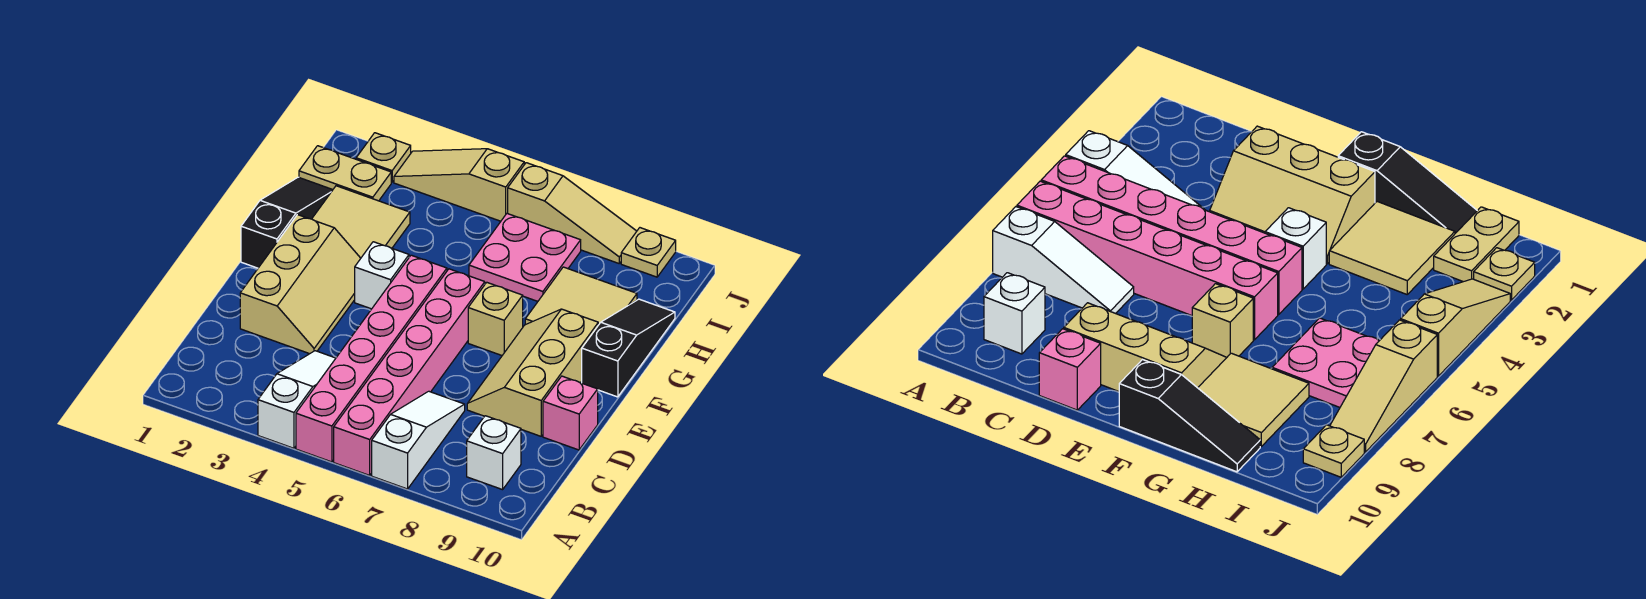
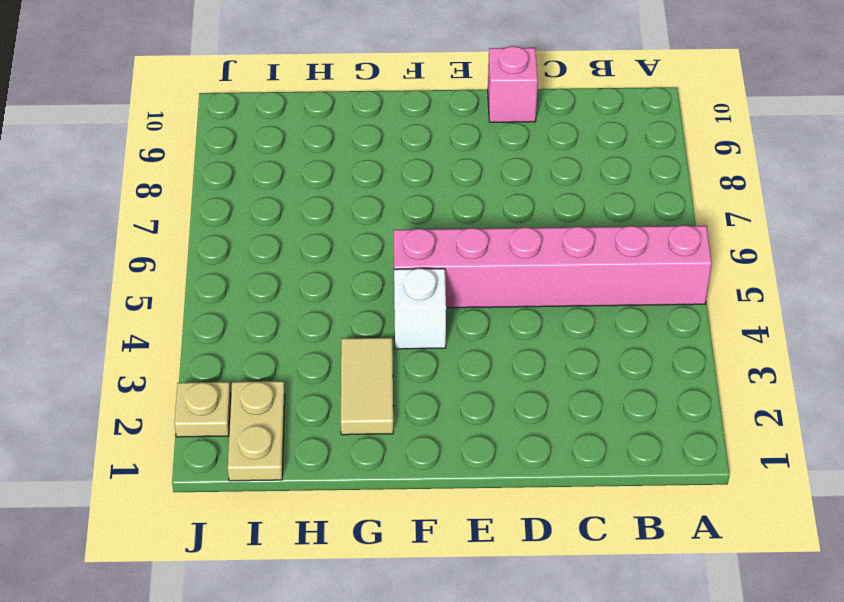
tan tile G2:G3 level 1 -> tan tile G2:H3 level 1
none -> white slope A4:C4 level 1 top A
none -> pink brick A6:F6 level 1
none -> white slope A7:C7 level 1 top A

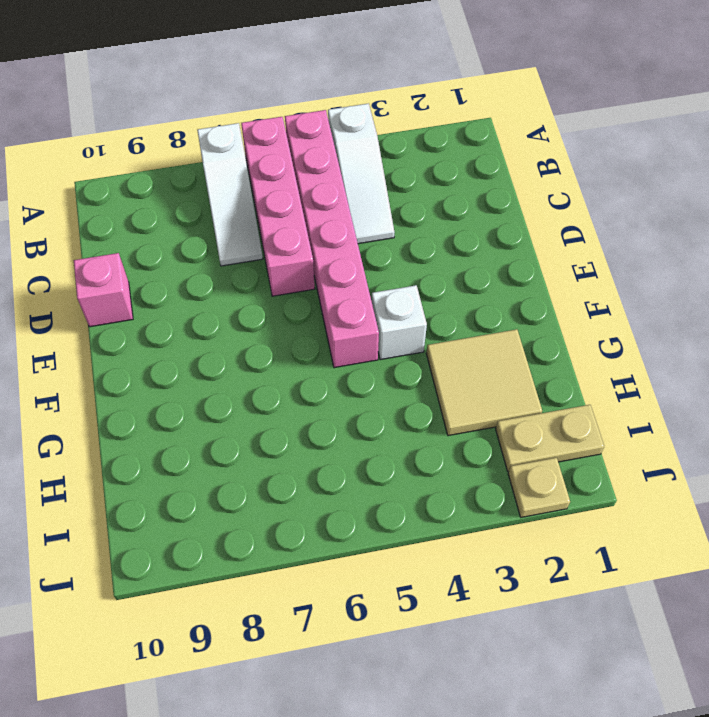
pink brick A6:D6 level 1 -> pink brick A6:F6 level 1
none -> white brick B9 level 1
none -> tan slope D2:F3 level 1 top 2
none -> tan slope D8:F9 level 1 top 9

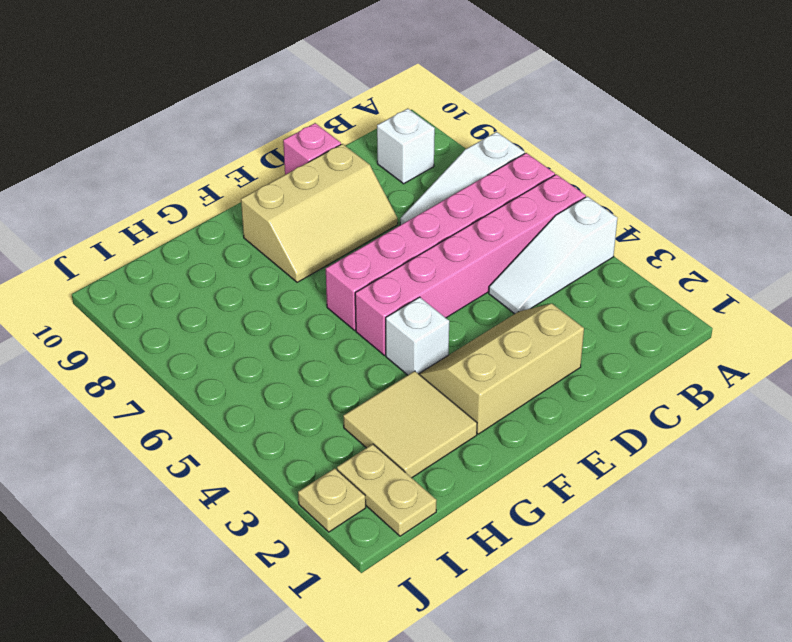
none -> black slope F1:H1 level 1 top F
none -> tan brick F7 level 1
none -> black slope F10:H10 level 1 top F

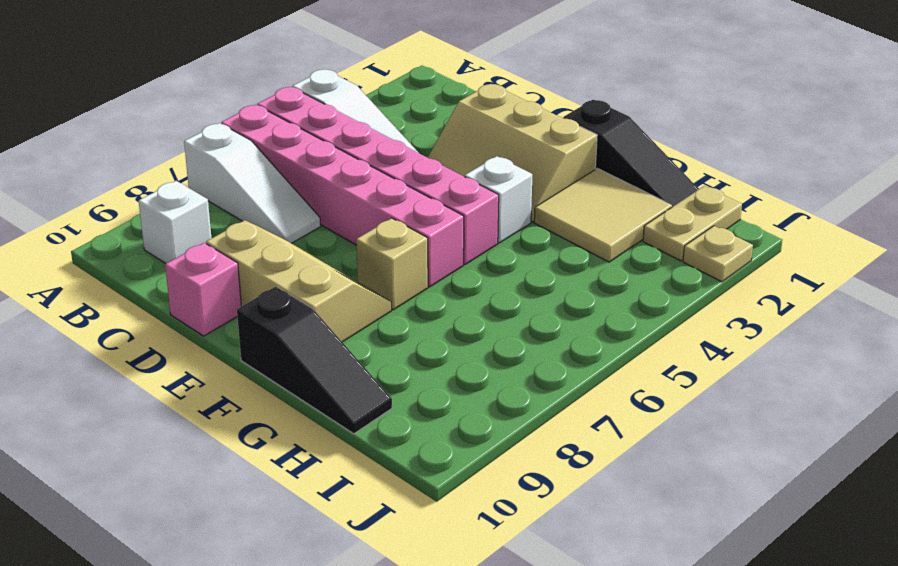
none -> tan tile G8:H9 level 1
none -> pink plate H6:I7 level 1
none -> tan slope J3:J5 level 1 top 5

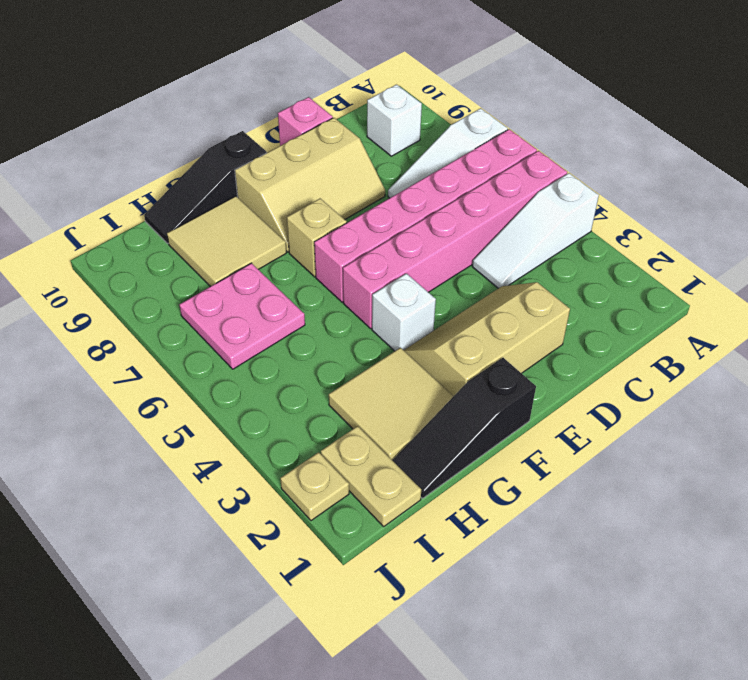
none -> tan slope J3:J5 level 1 top 5
none -> tan slope J6:J8 level 1 top 6
none -> tan plate J9 level 1

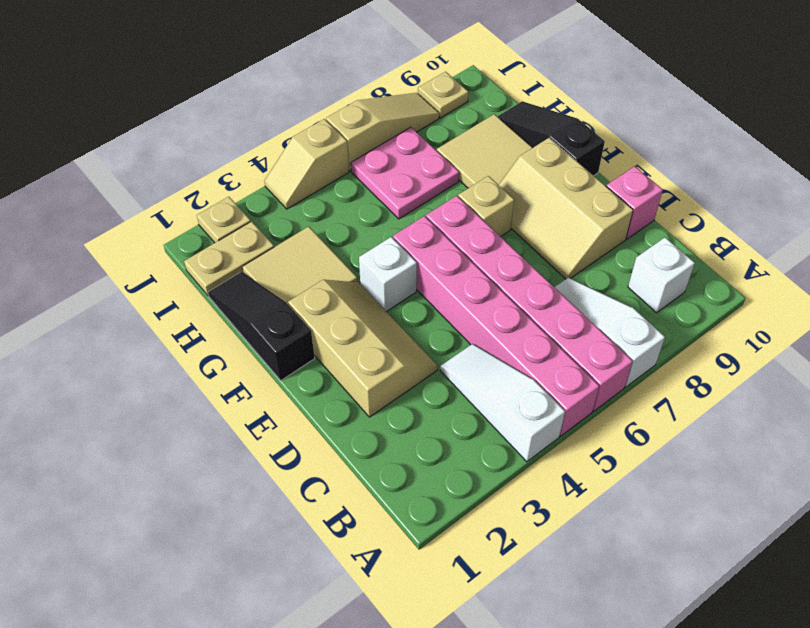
tan slope J4:J5 level 1 top 5 -> tan slope J3:J5 level 1 top 5

